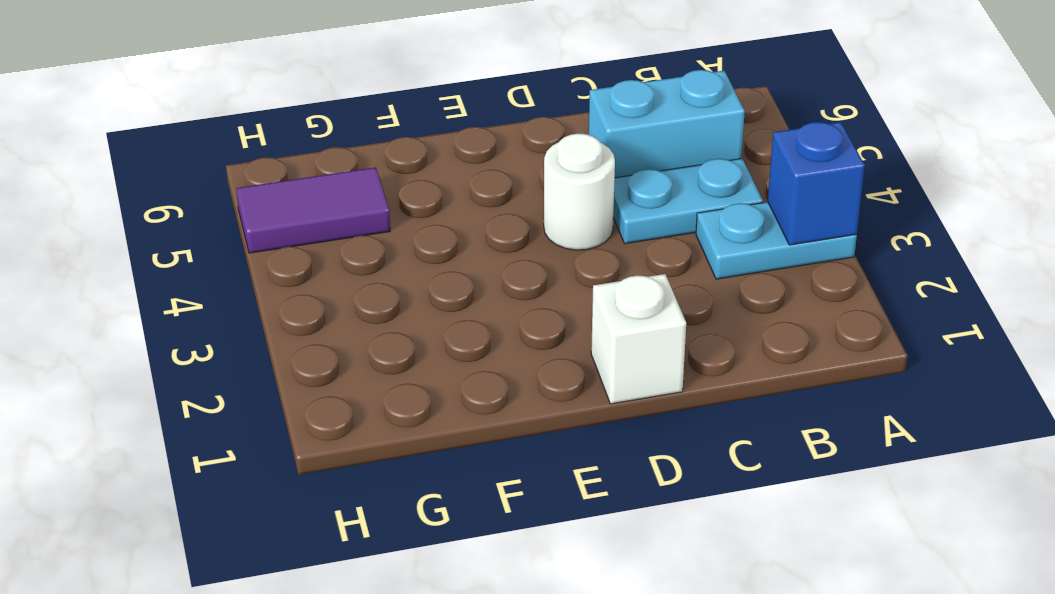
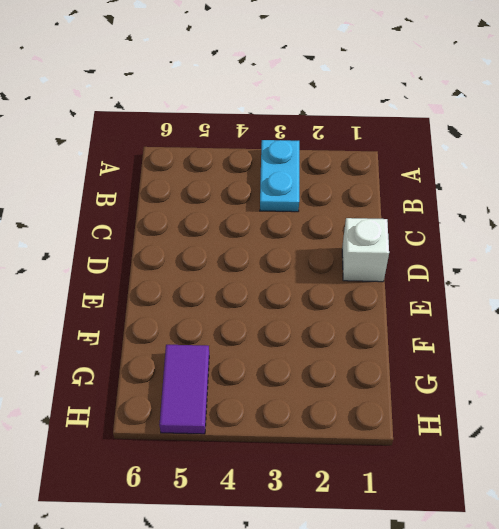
none -> cyan plate B4:C4 level 1
none -> cyan brick B5:C5 level 1

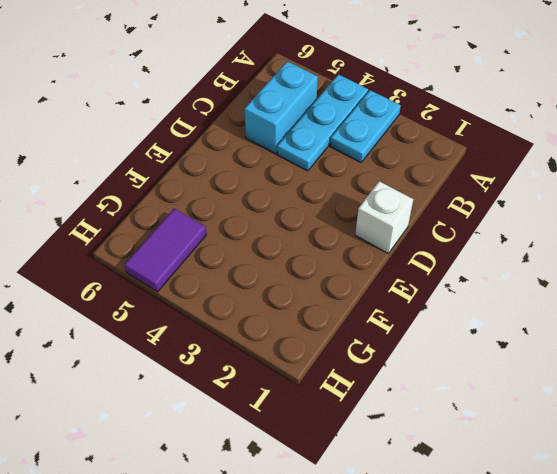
cyan plate A4:C4 level 1 -> cyan plate B4:C4 level 1
none -> white round brick D4 level 1
none -> blue brick A3 level 2

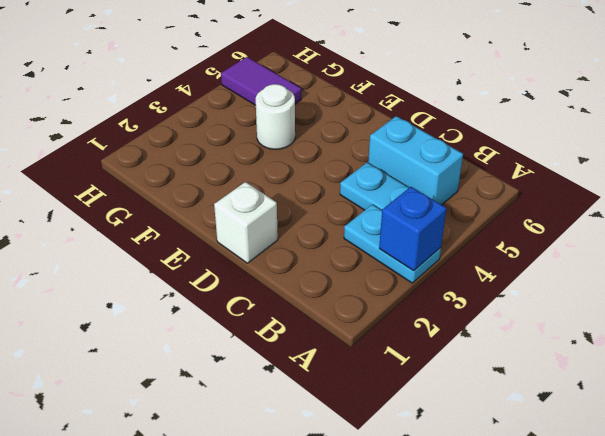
white round brick F4 level 1 -> white round brick D4 level 1

